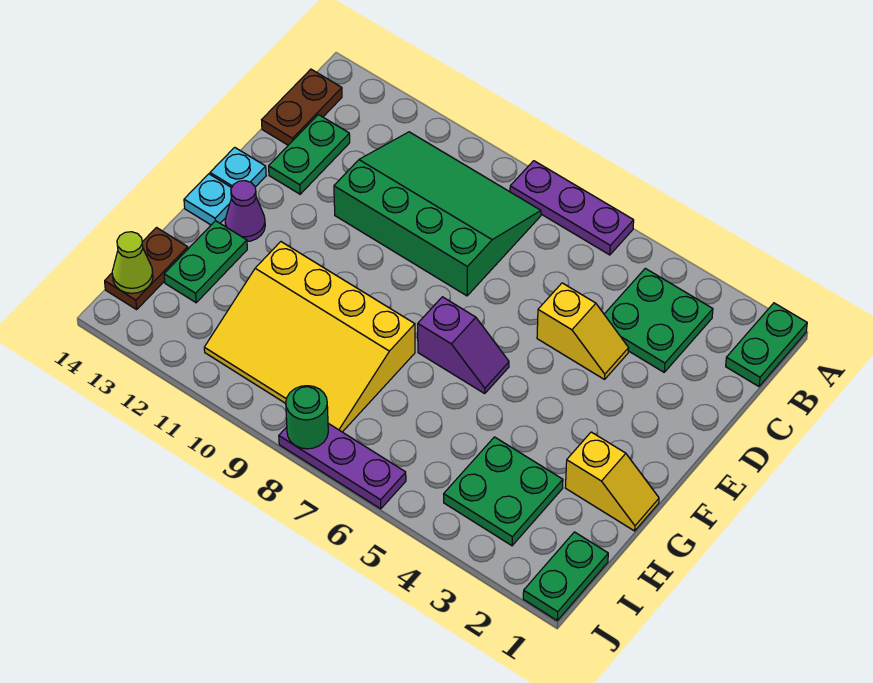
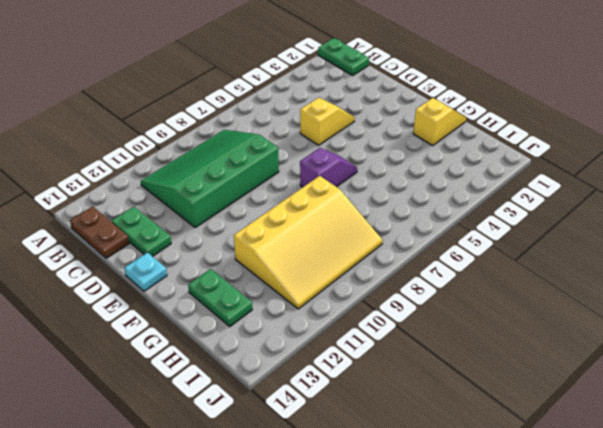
none -> purple plate A6:A8 level 1
none -> green plate B3:C4 level 1
none -> purple cone F13 level 1

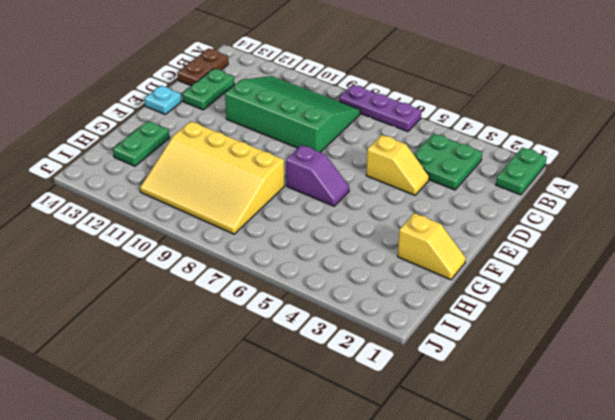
none -> purple cone F13 level 1
none -> cyan plate F14 level 1
none -> green plate H3:I4 level 1

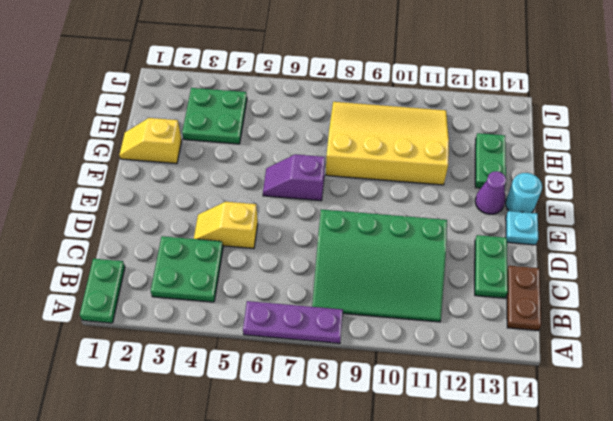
cyan round brick F14 level 1 -> cyan plate F14 level 1
none -> brown plate H14:I14 level 1
none -> green plate I1:J1 level 1
none -> purple plate J6:J8 level 1

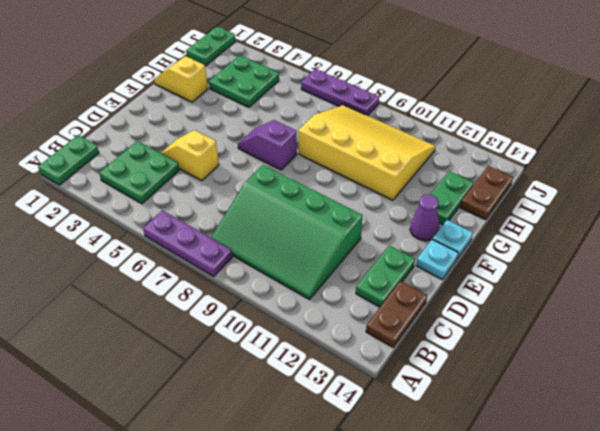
none -> lime cone I14 level 2
none -> green round brick J8 level 2

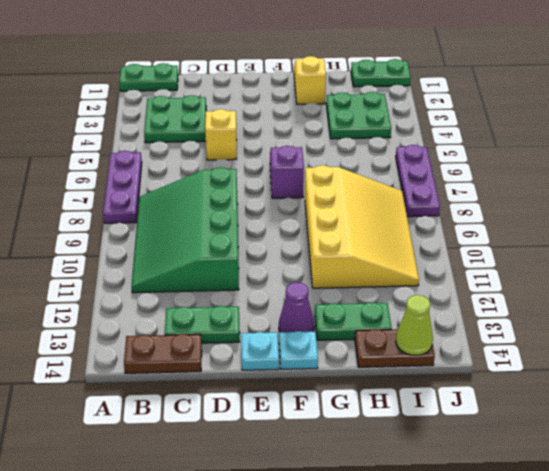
none -> green round brick J8 level 2

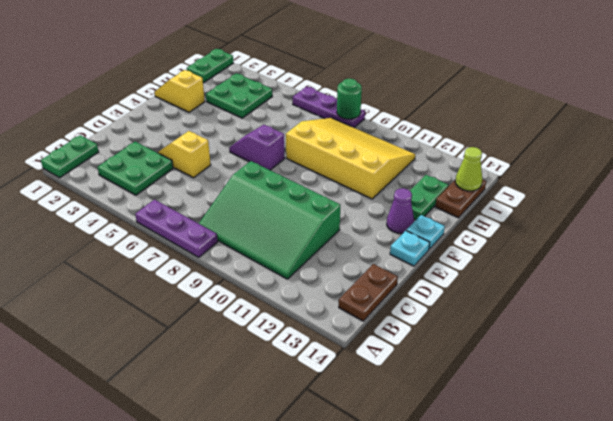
none -> green plate C13:D13 level 1

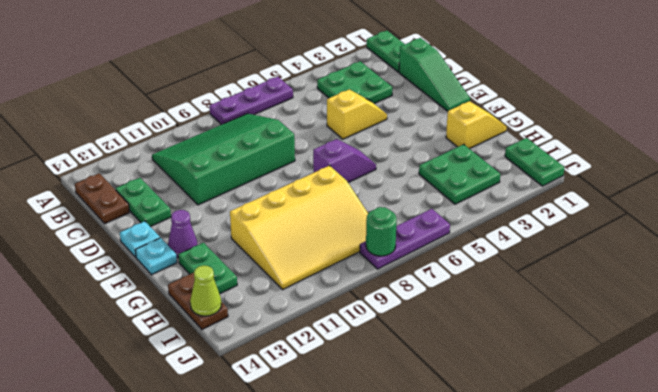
green slope C1:E1 level 1 top C -> none

